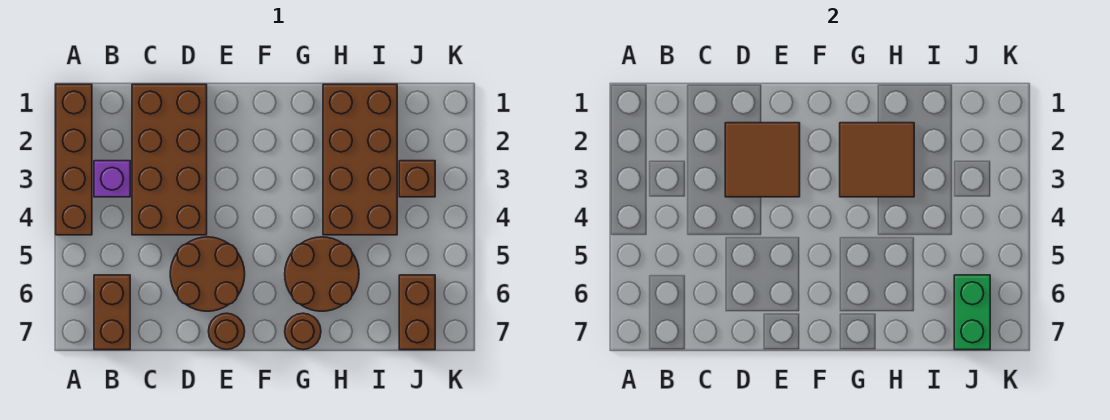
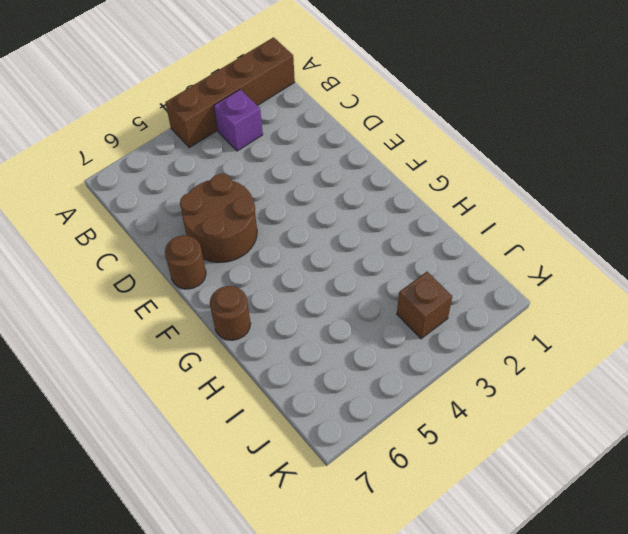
none -> brown brick B6:B7 level 1
none -> brown brick C1:D4 level 1
none -> brown round brick G5:H6 level 1

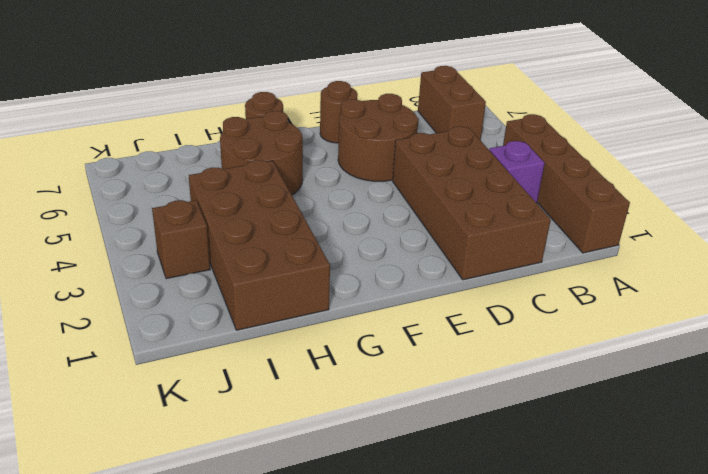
none -> brown brick J6:J7 level 1
none -> brown tile D2:E3 level 2
none -> brown tile G2:H3 level 2

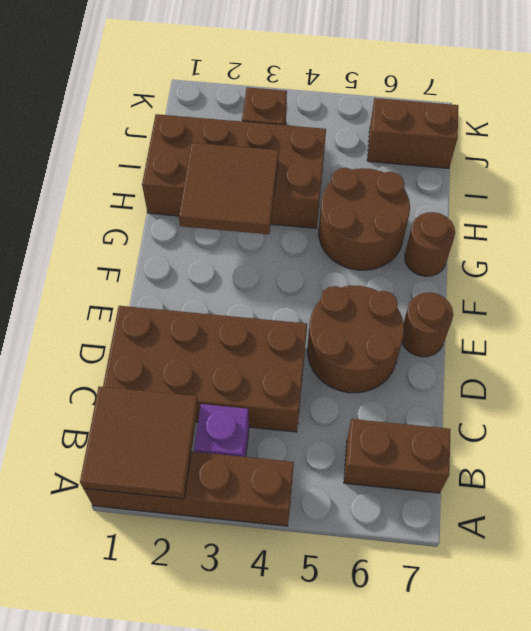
brown tile A1:B2 level 2 -> brown tile D2:E3 level 2
none -> green brick J6:J7 level 2

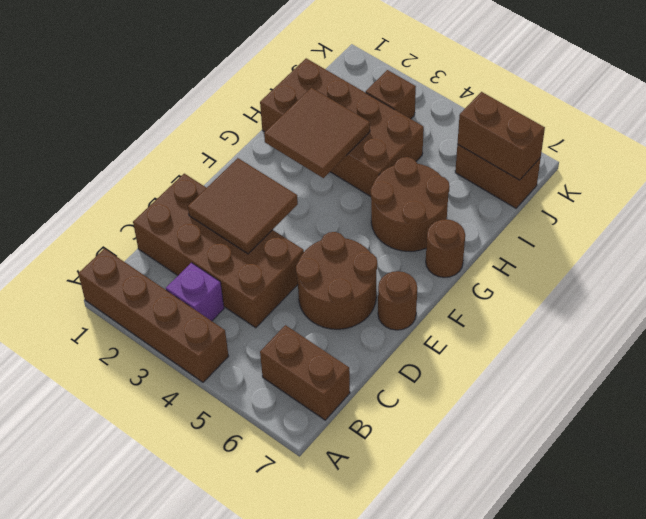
brown brick J6:J7 level 2 -> green brick J6:J7 level 2

